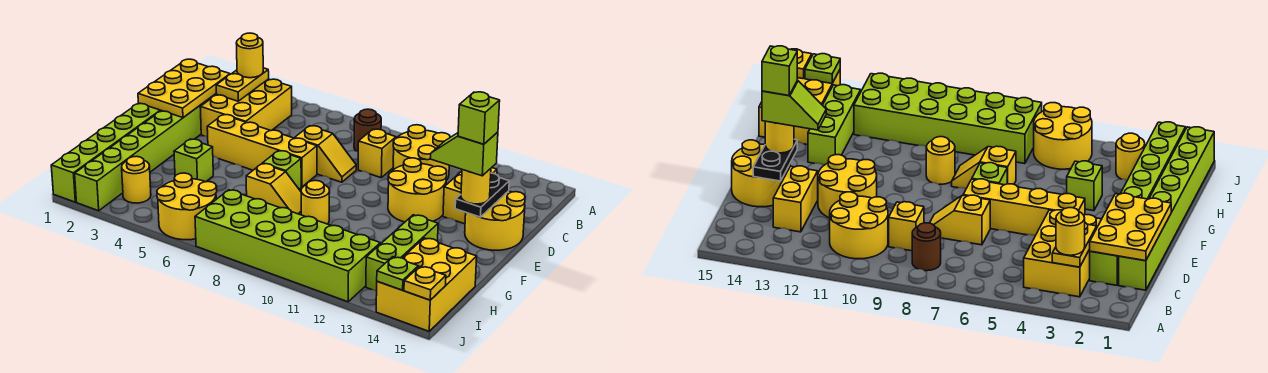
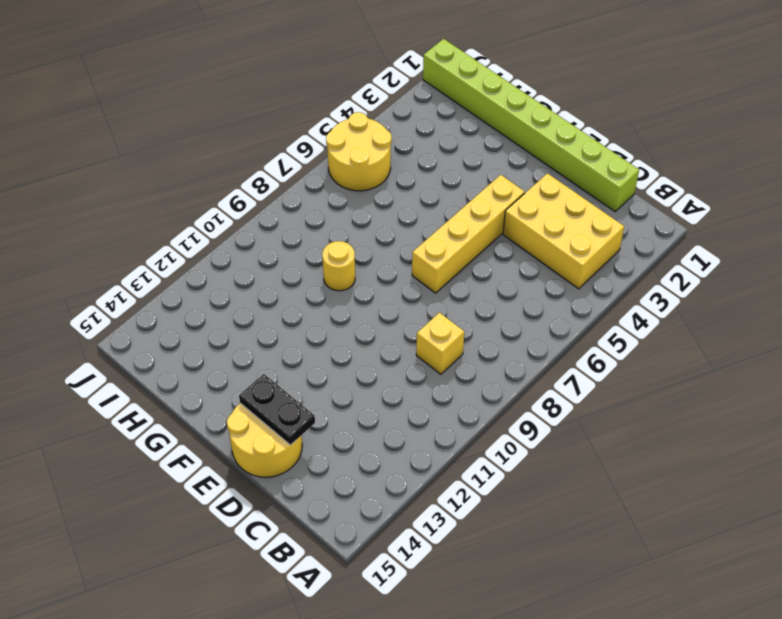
none -> brown round brick B8 level 1
none -> yellow round brick B10:C11 level 1
none -> lime brick C2:J2 level 1

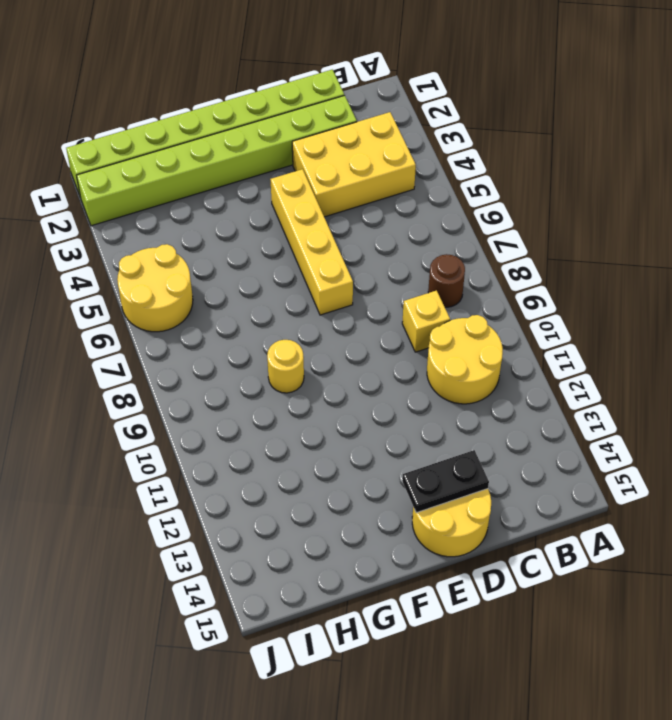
none -> yellow brick C13:D13 level 1
none -> yellow slope D7:D8 level 1 top 7
none -> yellow round brick D11:E12 level 1

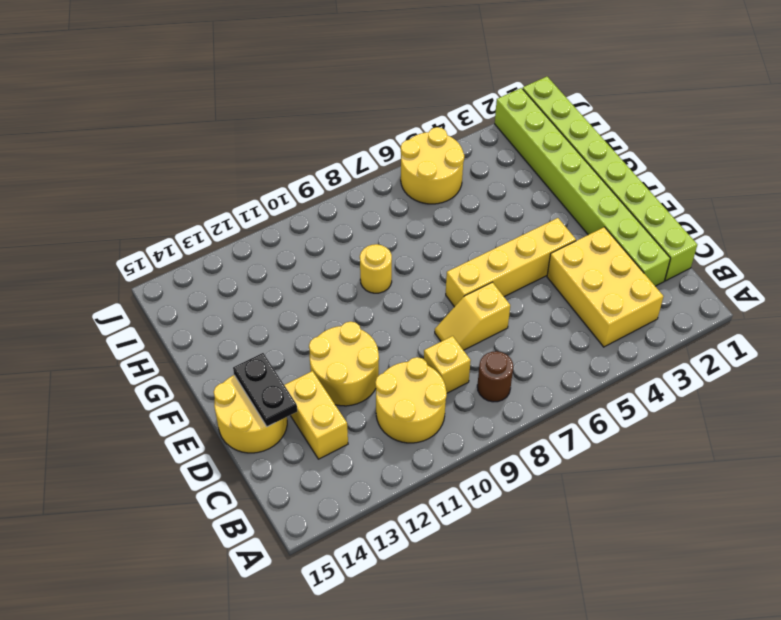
none -> lime brick F7 level 1
none -> lime brick G4 level 1
none -> yellow slope G7:G8 level 1 top 7

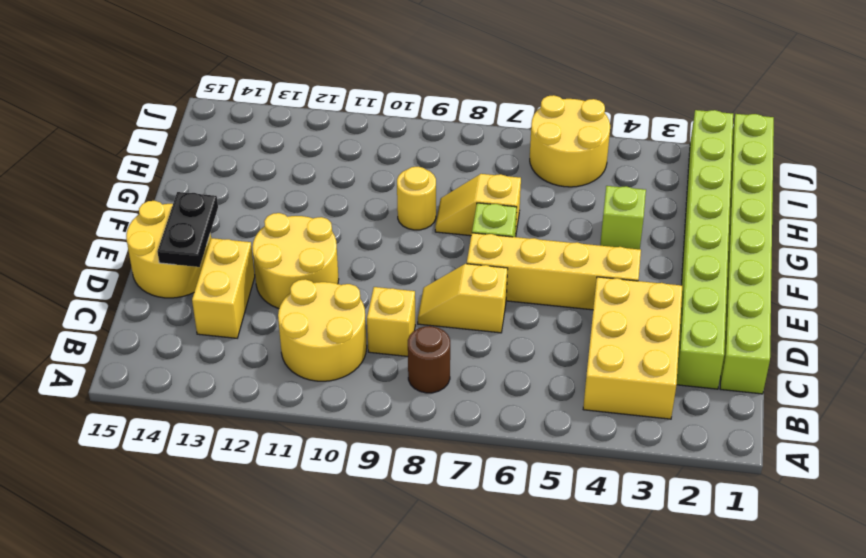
none -> lime brick G13:I13 level 1
none -> yellow brick H14:J15 level 1
none -> yellow round brick I3 level 1

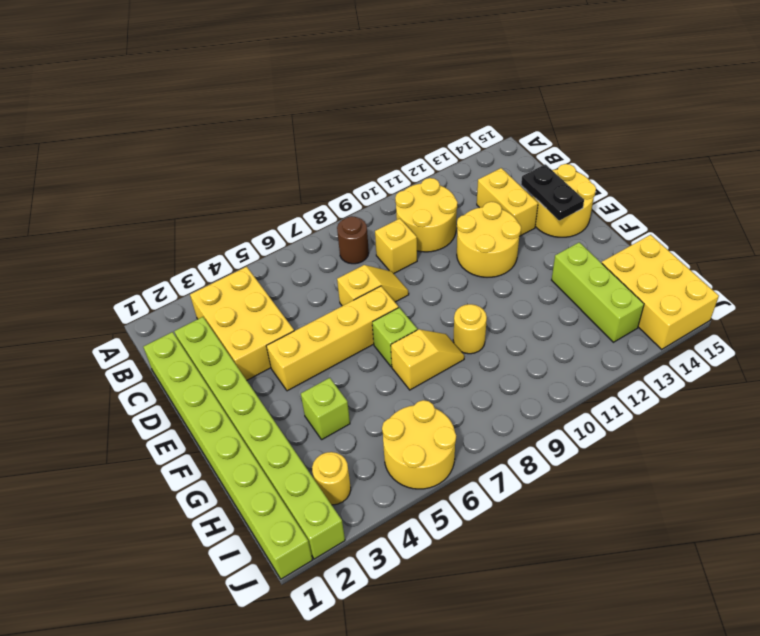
none -> lime brick I7:J12 level 1
none -> yellow plate B3:C3 level 2
none -> yellow plate C1:E2 level 2

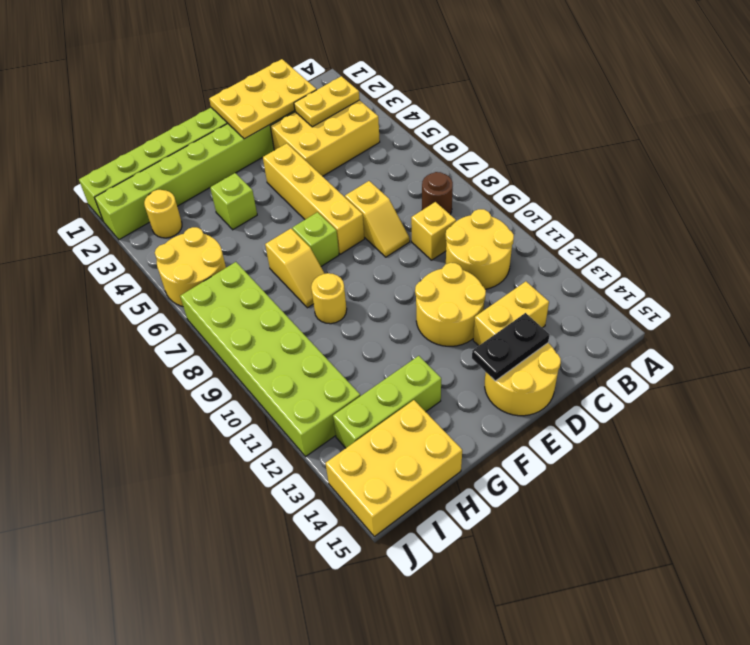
none -> lime plate J14 level 2
none -> yellow plate J15 level 2
none -> yellow round brick B3 level 3

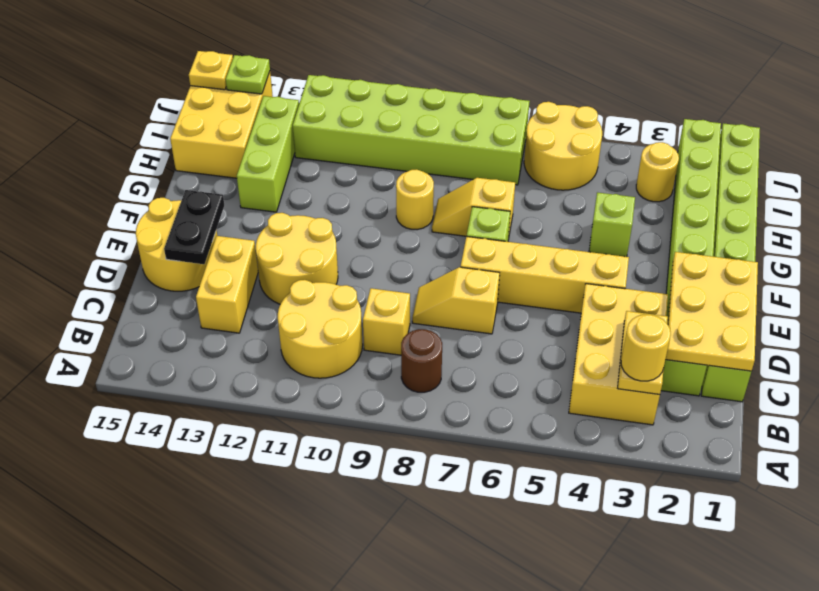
none -> yellow round brick E14 level 3
none -> lime slope E13:E14 level 4 top 14
none -> lime brick E14 level 5

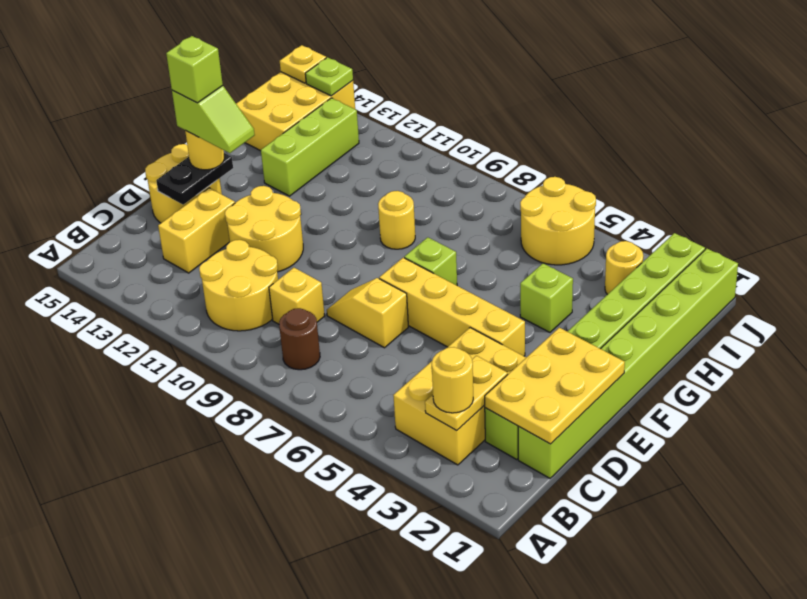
none -> yellow slope G7:G8 level 1 top 7
none -> lime brick I7:J12 level 1

